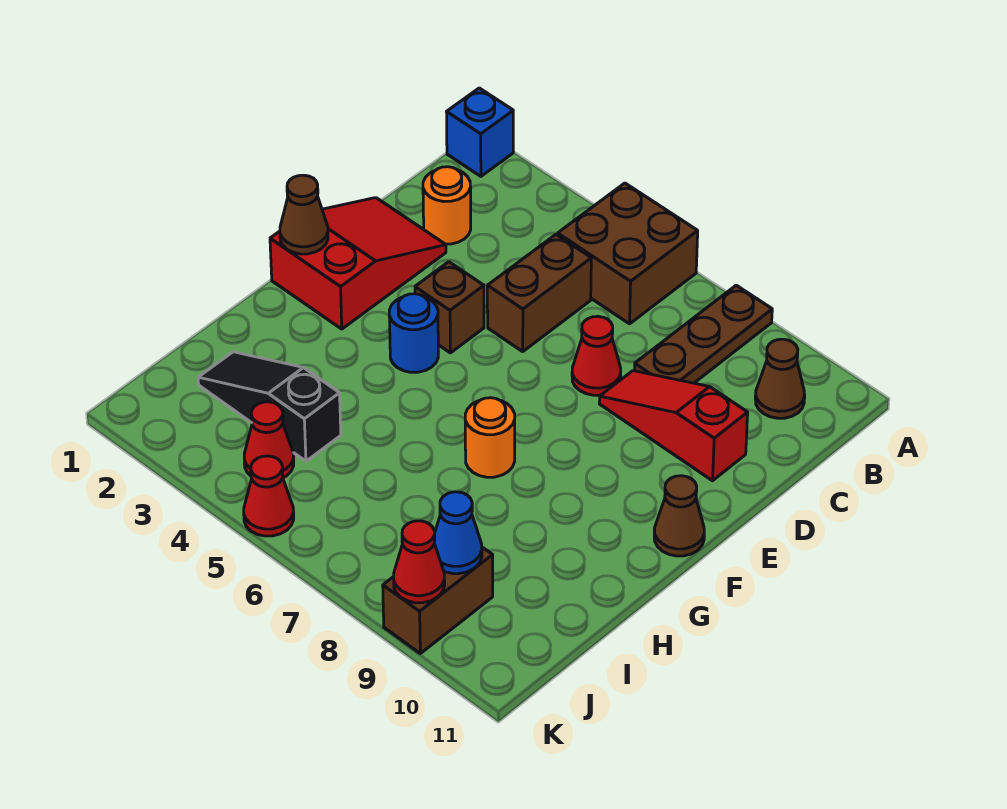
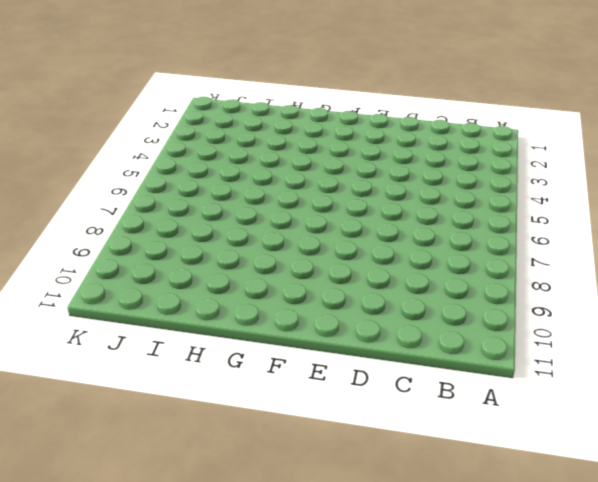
none -> blue brick A1 level 1
none -> brown brick A5:B6 level 1
none -> brown plate A8:C8 level 1

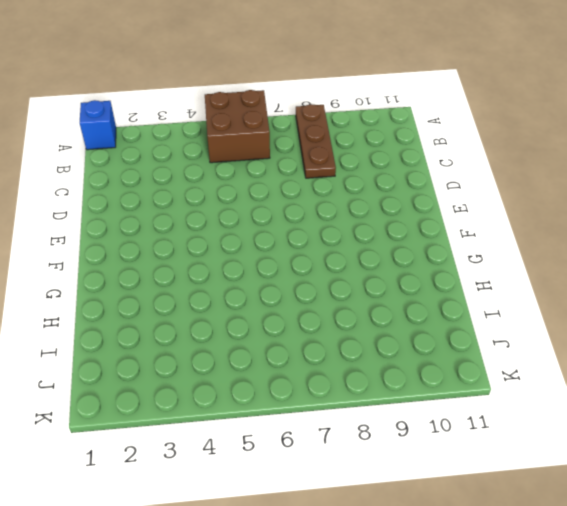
none -> brown cone B10 level 1
none -> orange round brick C2 level 1
none -> brown brick C5:D5 level 1

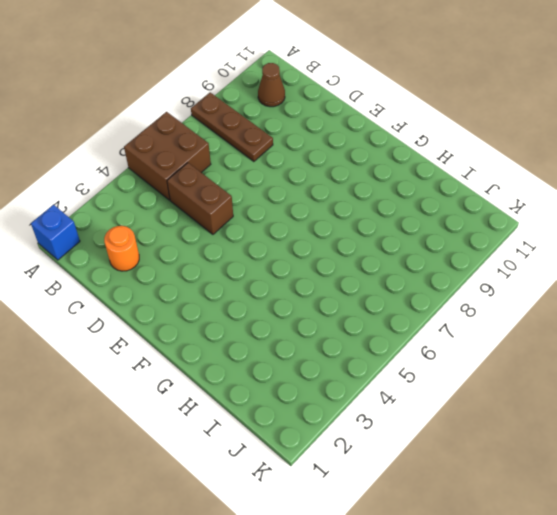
none -> red slope D1:F2 level 1 top F
none -> red cone D7 level 1
none -> red slope D8:D10 level 1 top 10

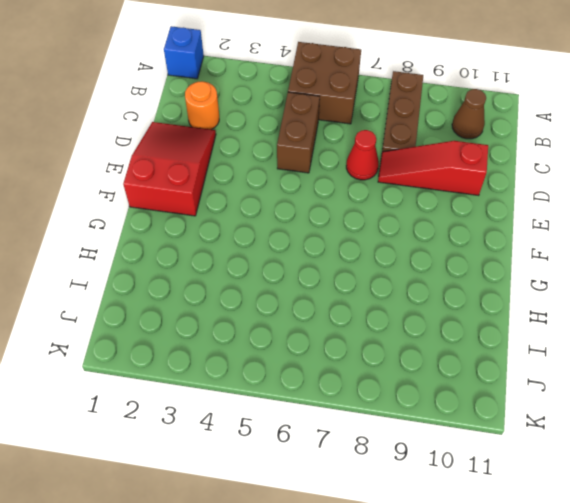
none -> brown brick E4 level 1
none -> blue round brick F4 level 1
none -> brown cone F11 level 1

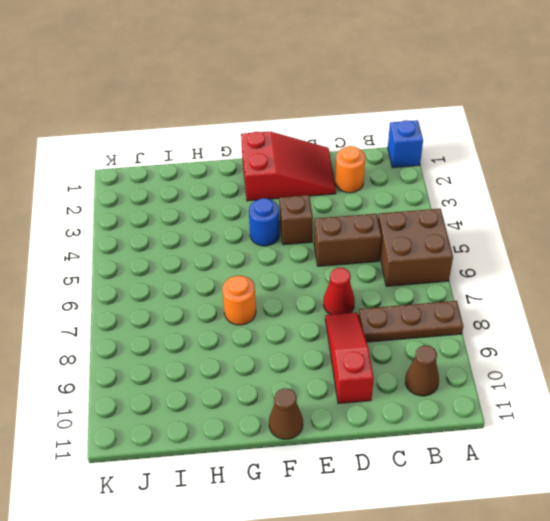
none -> black slope I2:I4 level 1 top 4
none -> red cone J4 level 1
none -> brown brick J9:K9 level 1

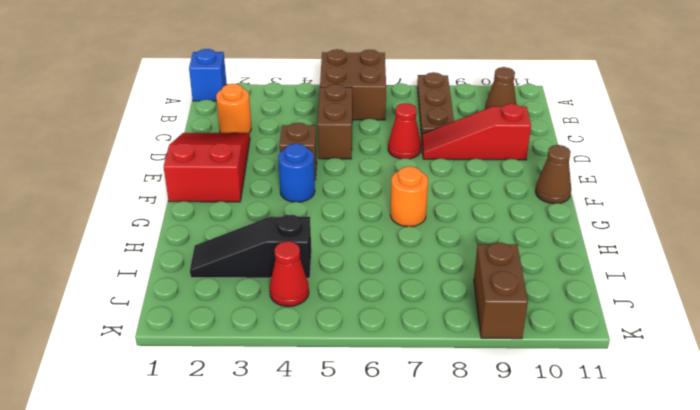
none -> red cone K5 level 1
none -> brown cone F1 level 2
none -> blue cone J9 level 2

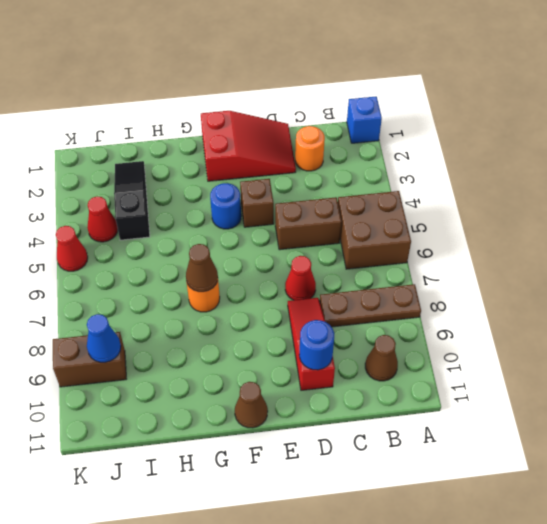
blue round brick D10 level 2 -> none
brown cone G7 level 2 -> brown cone F1 level 2
none -> red cone K9 level 2

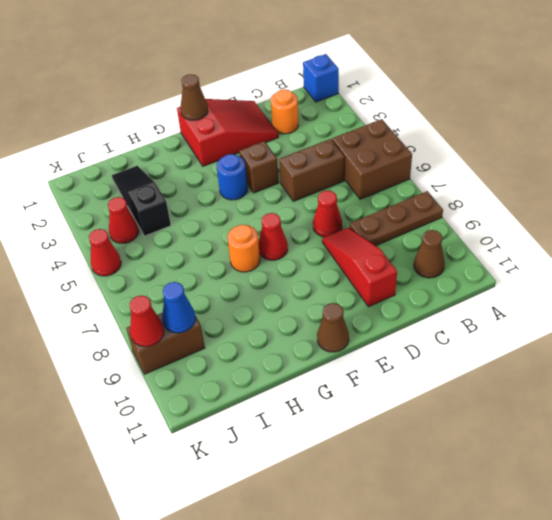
red cone F7 level 1 -> none

